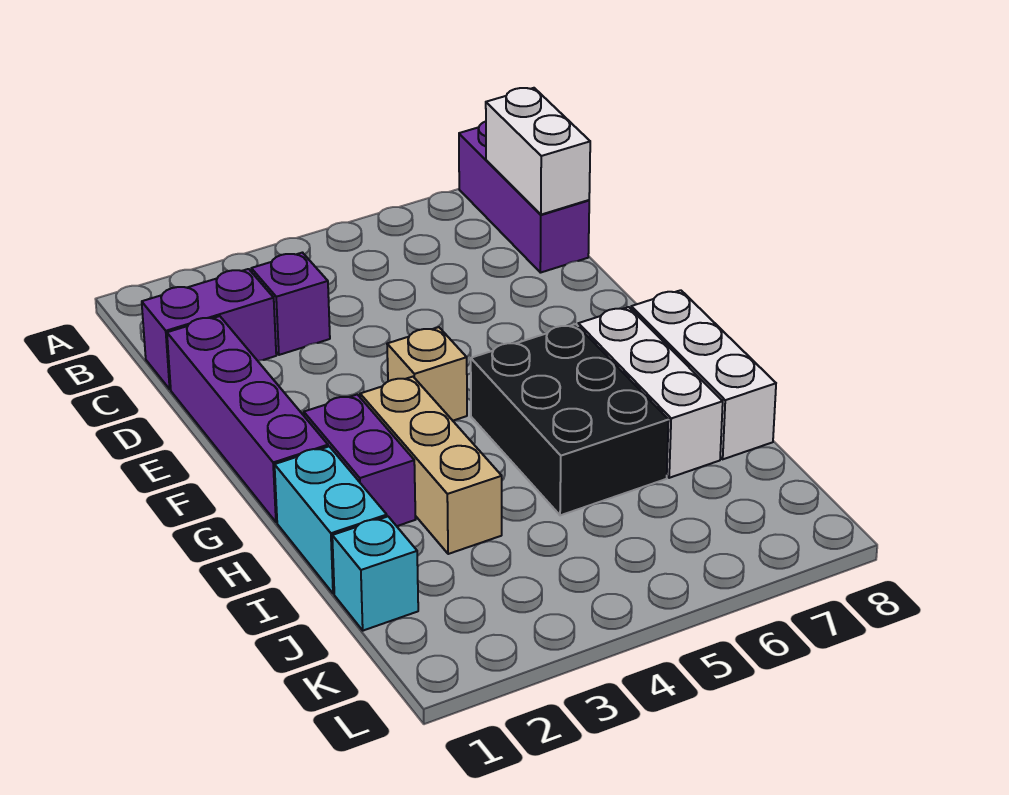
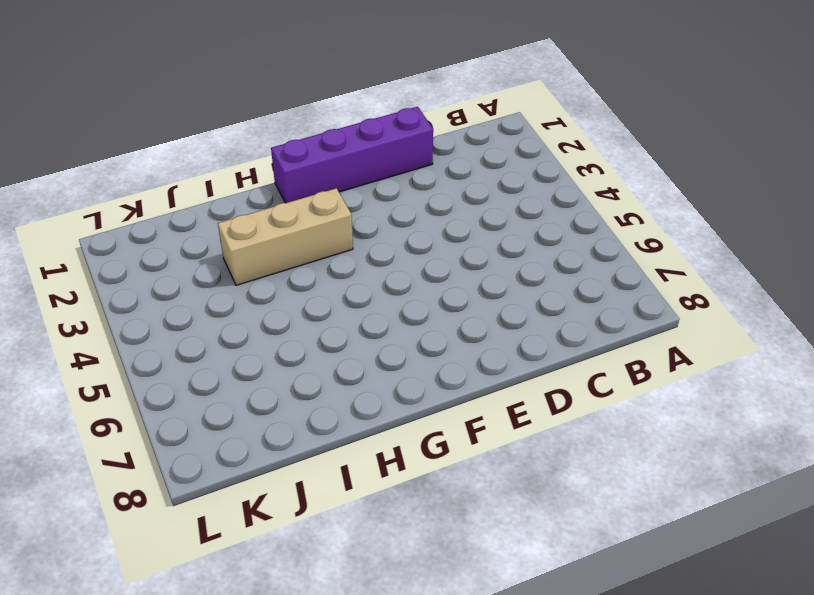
none -> purple brick A8:C8 level 1
none -> purple brick C1:C2 level 1
none -> purple brick C3 level 1

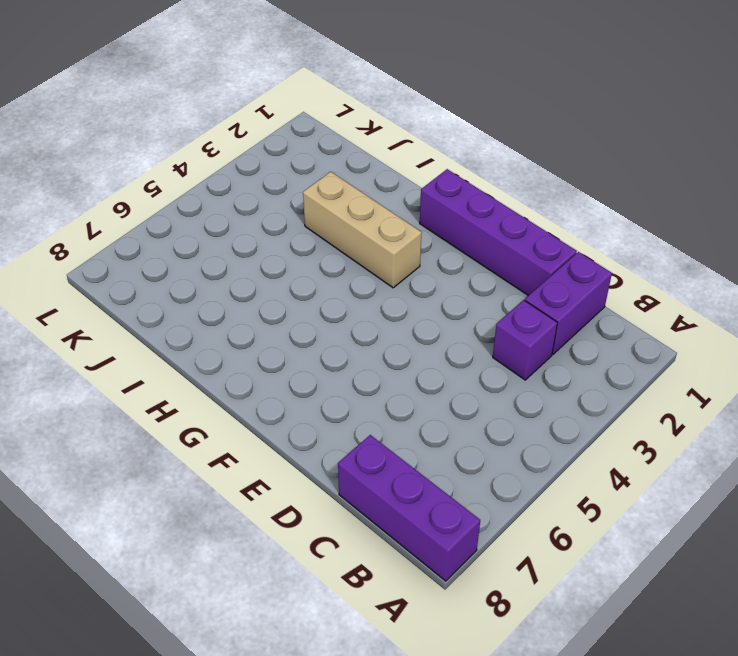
none -> tan brick F4 level 1
none -> purple brick G2:H2 level 1
none -> black brick G5:I6 level 1

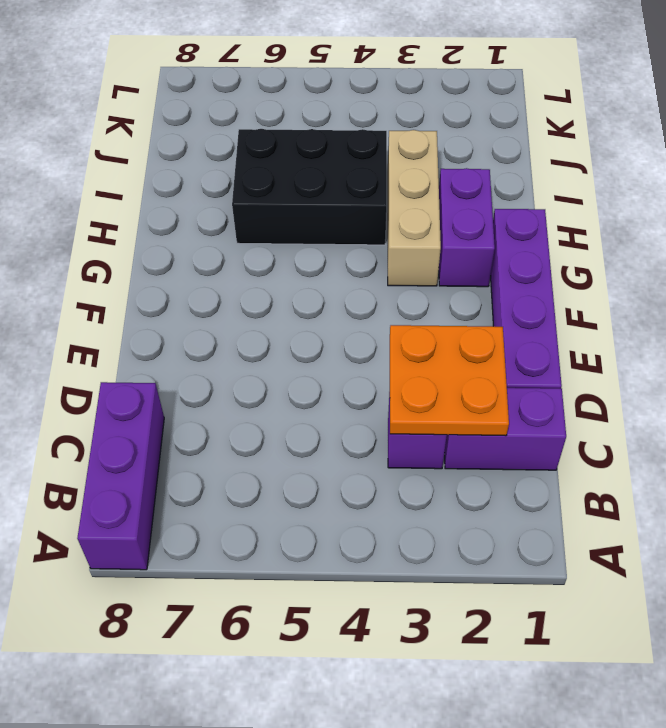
orange plate C2:D3 level 2 -> none
black brick H4:I6 level 1 -> black brick G5:I6 level 1
none -> tan brick F4 level 1
none -> white brick G7:I7 level 1
none -> white brick G8:I8 level 1

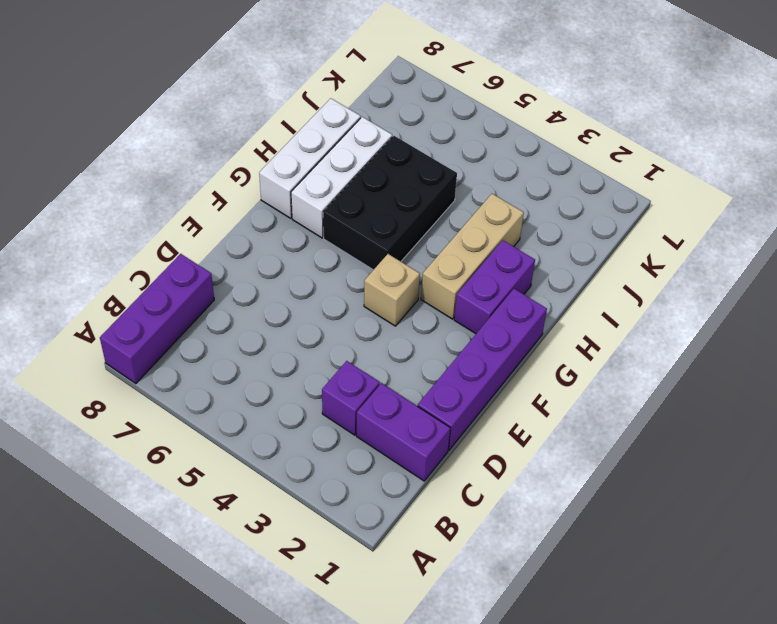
none -> cyan brick H1:I1 level 1
none -> cyan brick J1 level 1
none -> white brick B8:C8 level 2

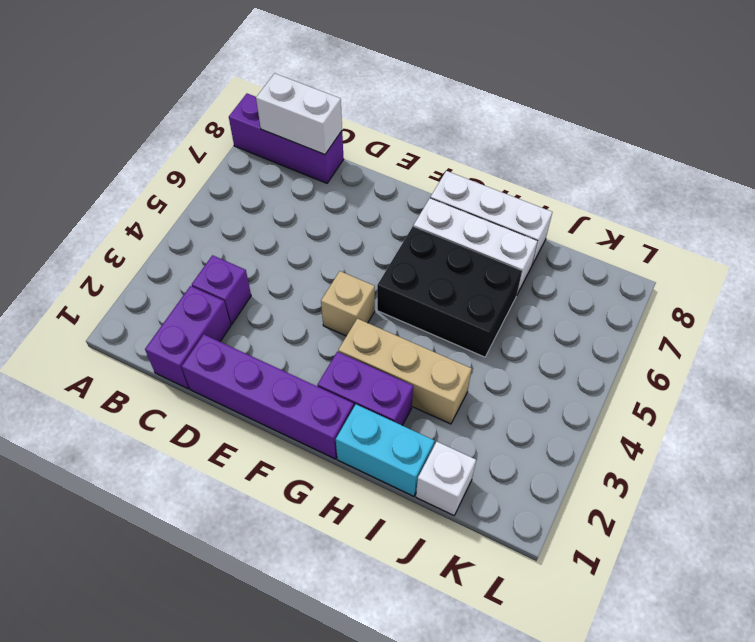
white brick J1 level 1 -> cyan brick J1 level 1

